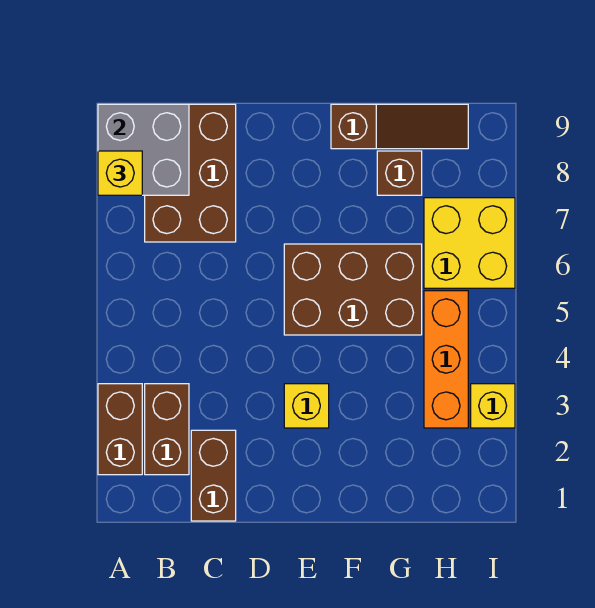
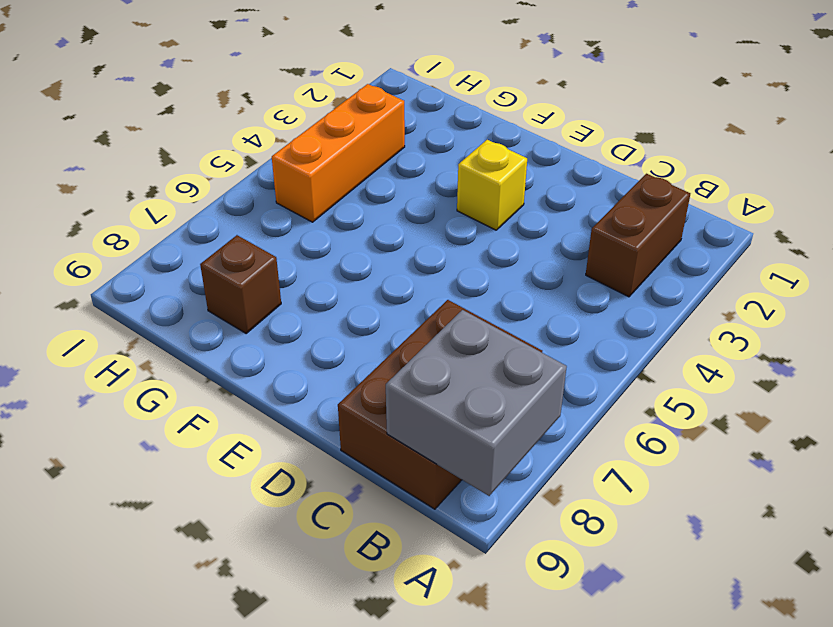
none -> brown brick A2:A3 level 1
none -> brown brick C1:C2 level 1
none -> brown brick E5:G6 level 1

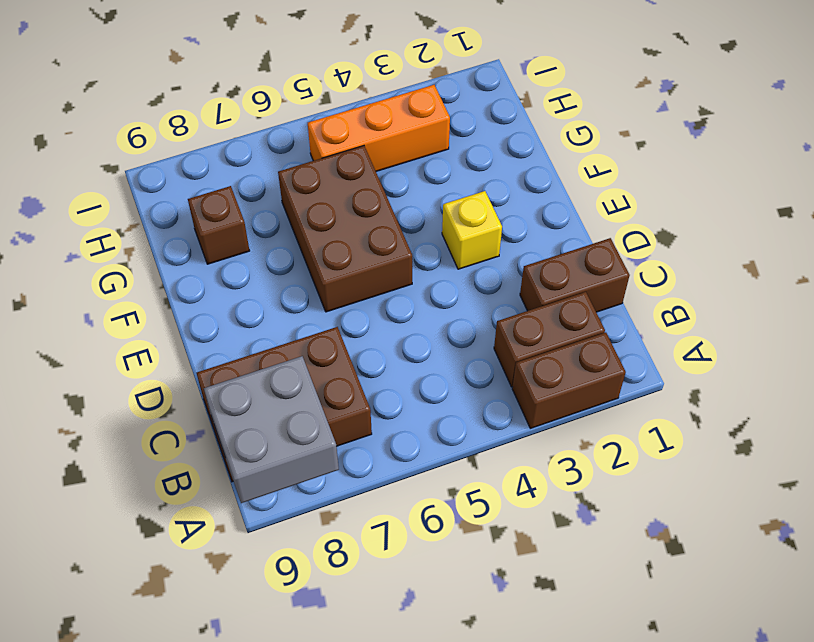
none -> brown slope F9:H9 level 1 top F
none -> yellow brick H6:I7 level 1
none -> yellow brick I3 level 1

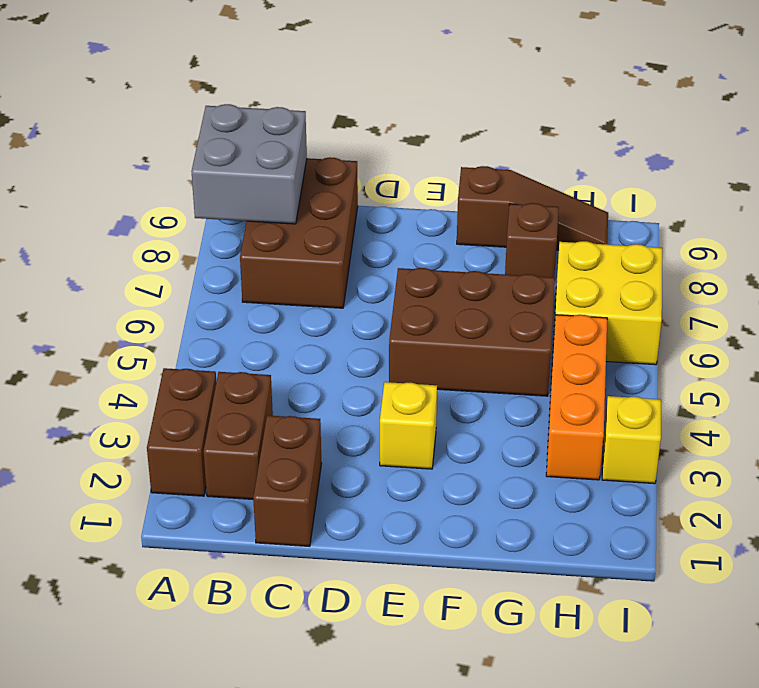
none -> yellow brick A8 level 3

